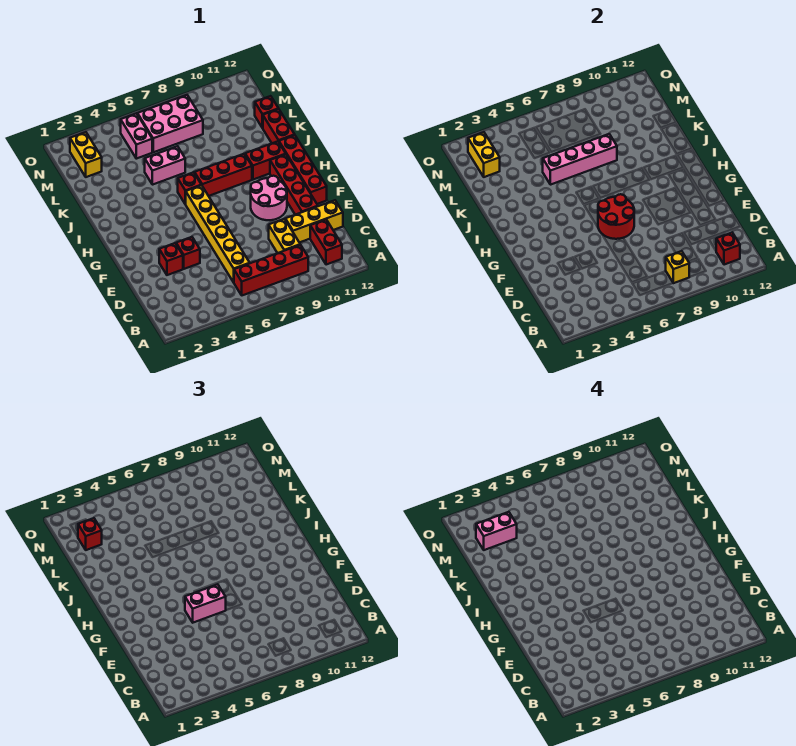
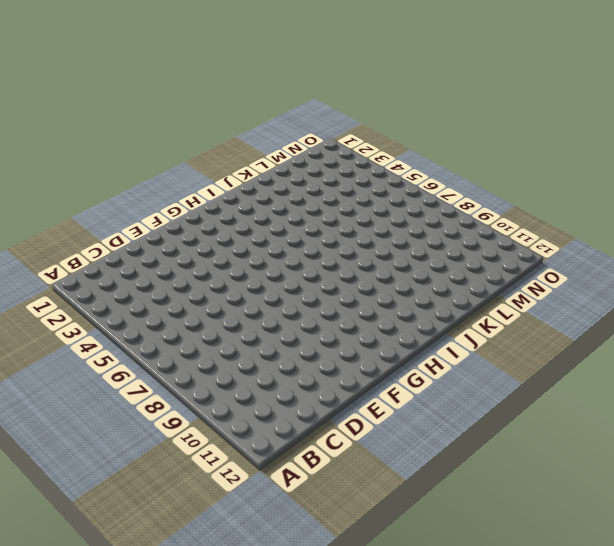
none -> red brick B6:B9 level 1
none -> red brick B11:C11 level 1
none -> yellow brick C6:H6 level 1

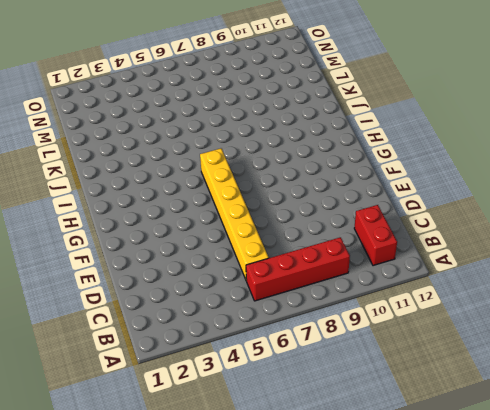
none -> yellow brick C9:D9 level 1
none -> yellow brick D10:D12 level 1
none -> red brick E3 level 1

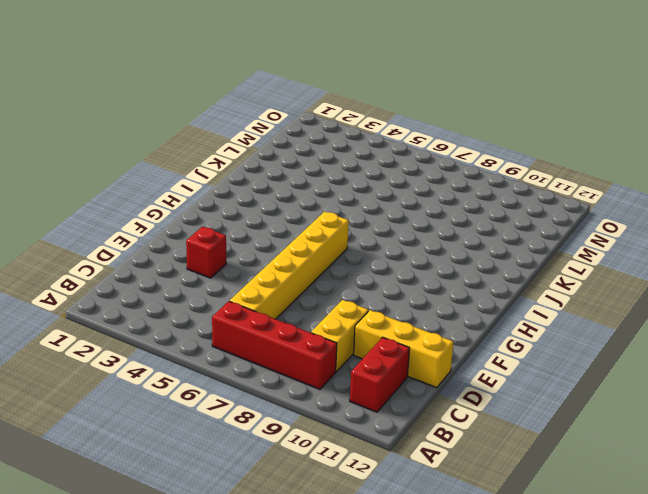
none -> red brick E4 level 1
none -> red brick E11:H11 level 1
none -> pink round brick F9:G10 level 1

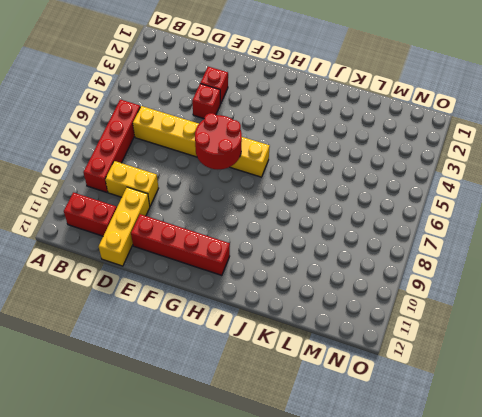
none -> pink round brick F9:G10 level 1
none -> red brick F12:I12 level 1
none -> red brick I6 level 1

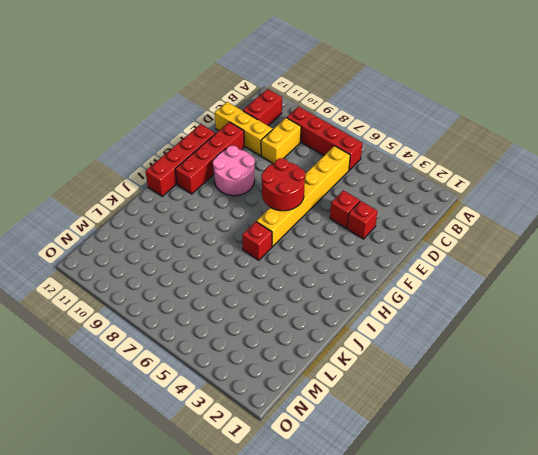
none -> red brick I7:I9 level 1
none -> red brick I10:I11 level 1
none -> red brick J12:K12 level 1

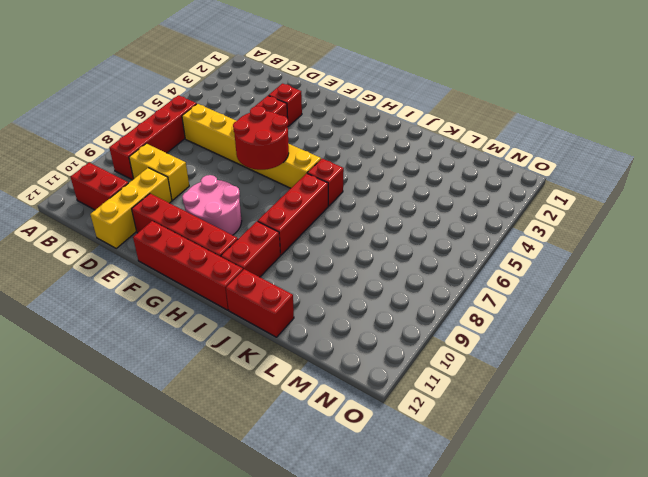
none -> pink brick K5:K6 level 1
none -> red brick L12 level 1
none -> yellow brick M2:N2 level 1

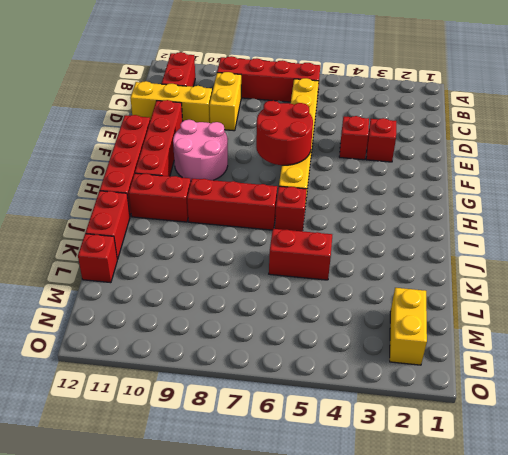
red brick K5:K6 level 1 -> pink brick K5:K6 level 1
none -> pink brick M5:N5 level 1
none -> pink brick M6:N8 level 1
none -> yellow brick B8 level 2

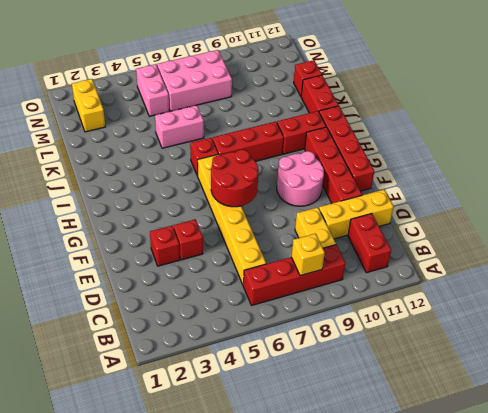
none -> red brick B11 level 2
none -> pink brick K5:K8 level 2
none -> yellow brick M2:N2 level 2

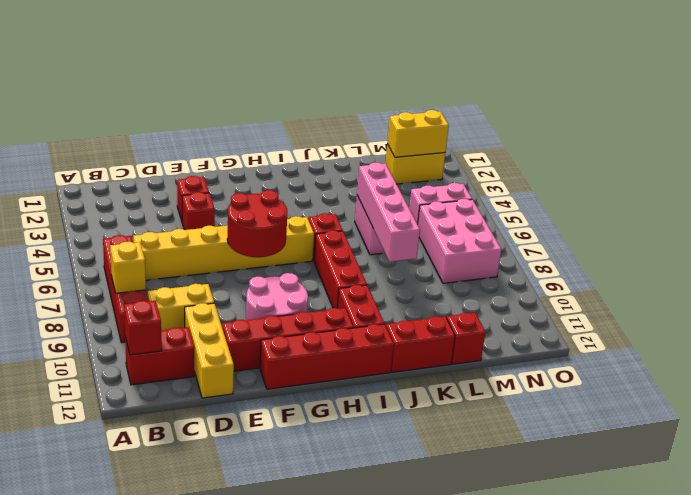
none -> pink brick F5:F6 level 3
none -> red brick M2 level 3
none -> pink brick M2:M3 level 4

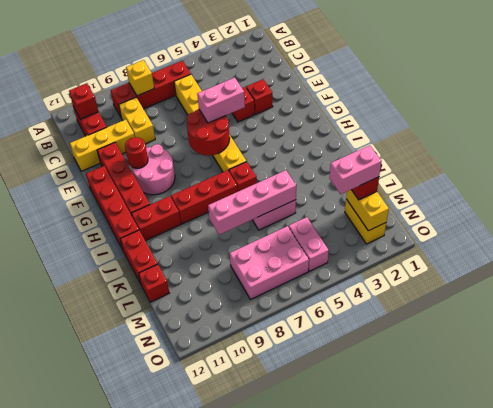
red round brick F10 level 2 -> none

